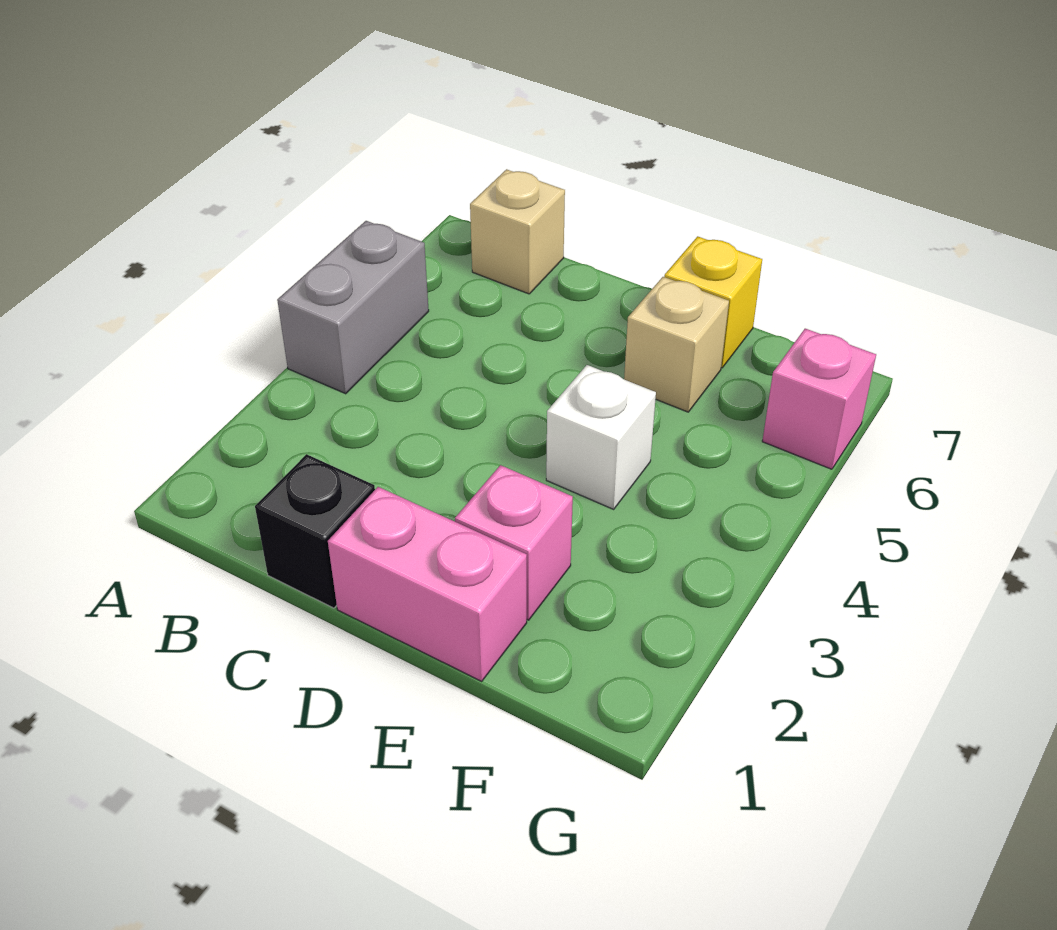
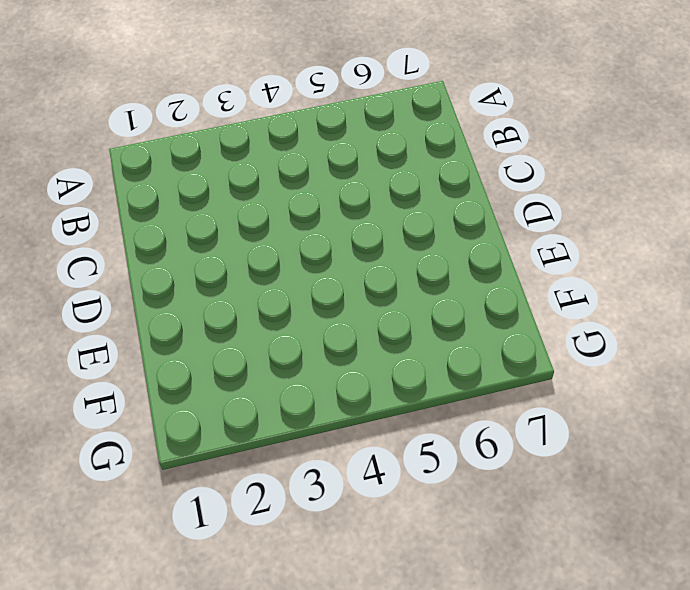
none -> grey brick A4:A5 level 1
none -> tan brick B7 level 1

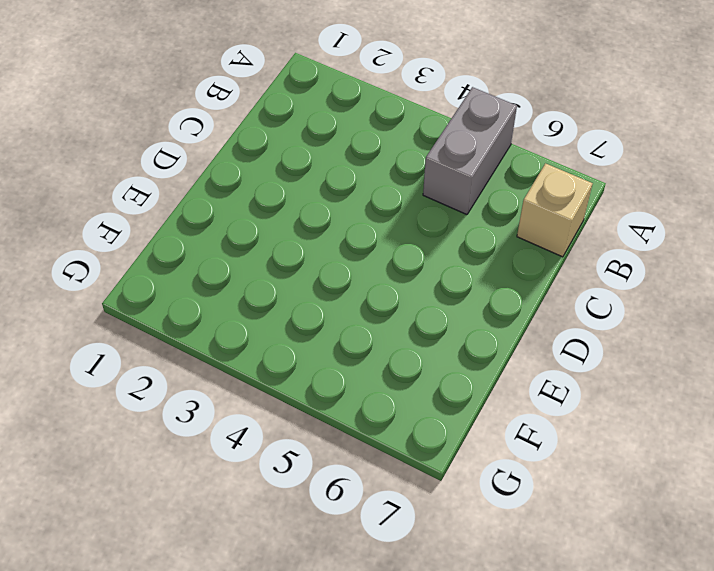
grey brick A5:B5 level 1 -> grey brick A4:A5 level 1
none -> black brick C1 level 1
none -> pink brick D1:E1 level 1

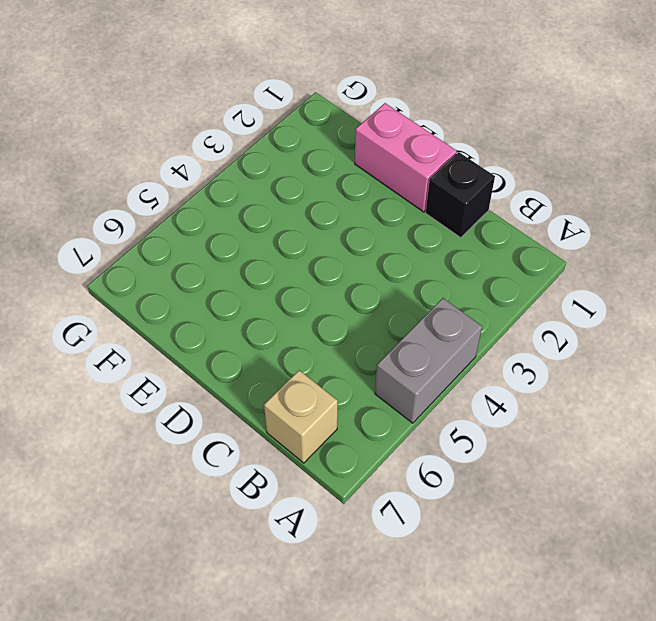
none -> pink brick E2 level 1
none -> white brick E4 level 1

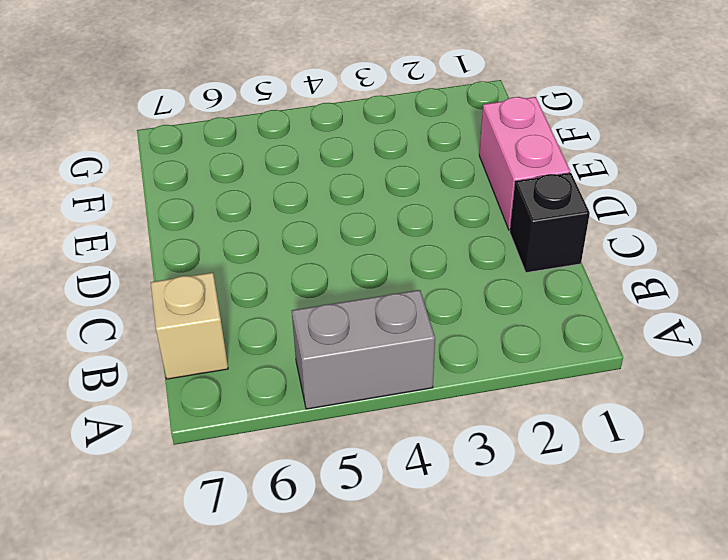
none -> pink brick E2 level 1
none -> white brick E4 level 1

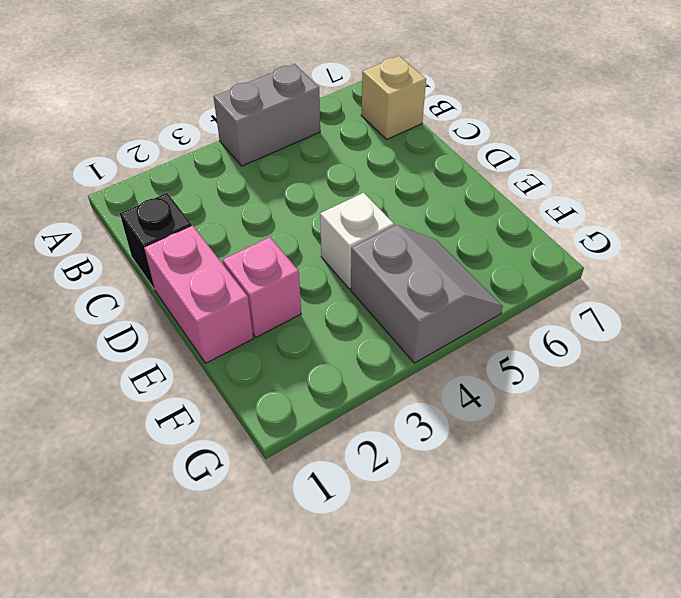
grey slope F4:G5 level 1 top 4 -> none
none -> tan brick E6 level 1
none -> yellow brick E7 level 1

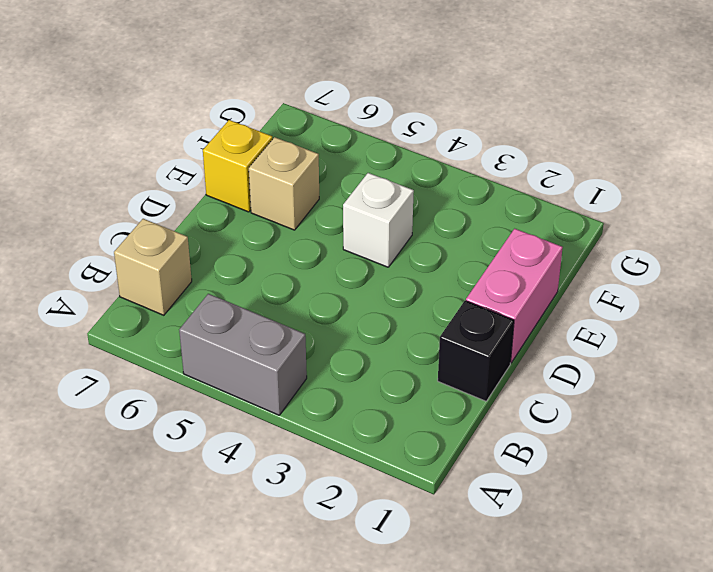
none -> pink brick E2 level 1
none -> pink brick G6 level 1

